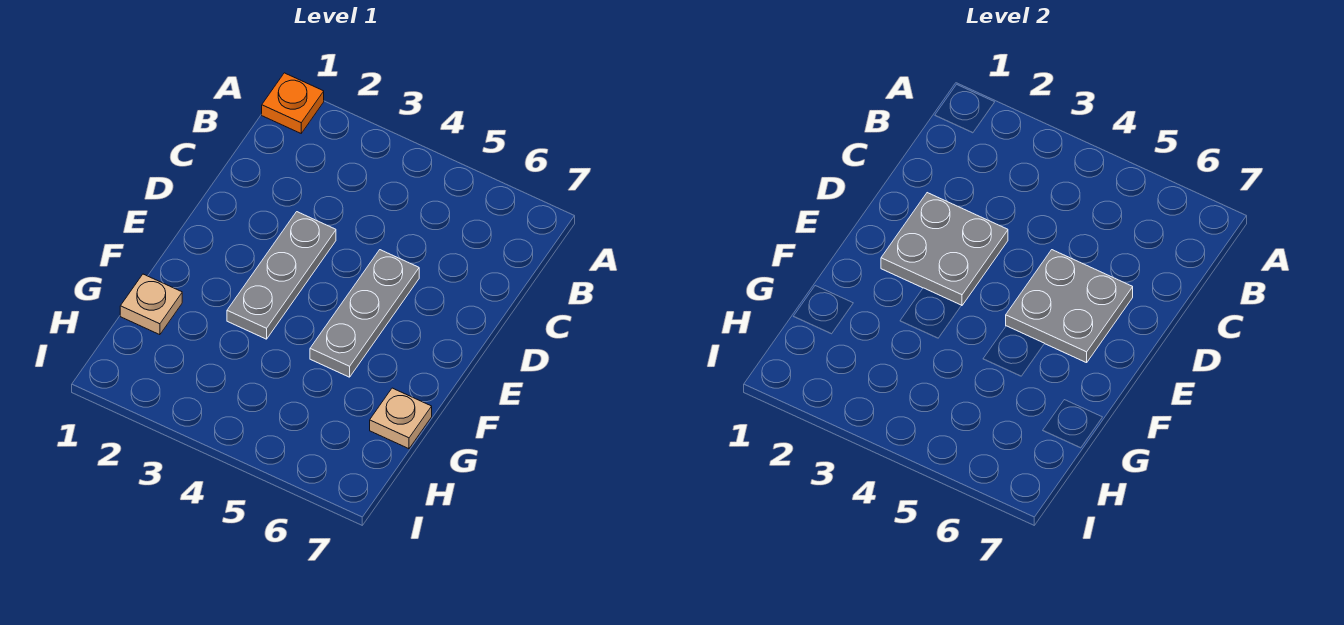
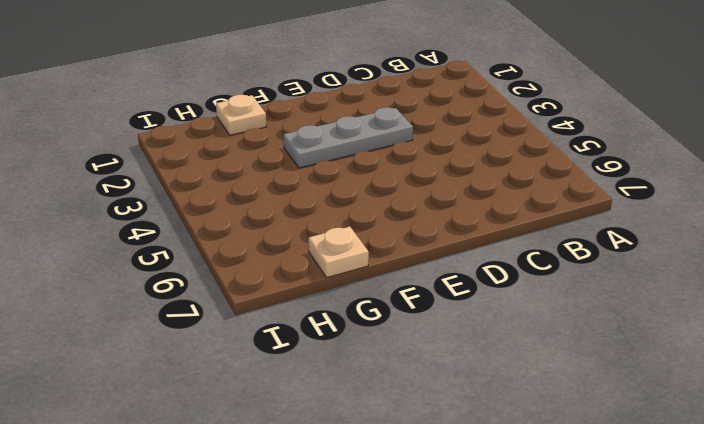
none -> orange plate A1 level 1
none -> grey plate D5:F5 level 1

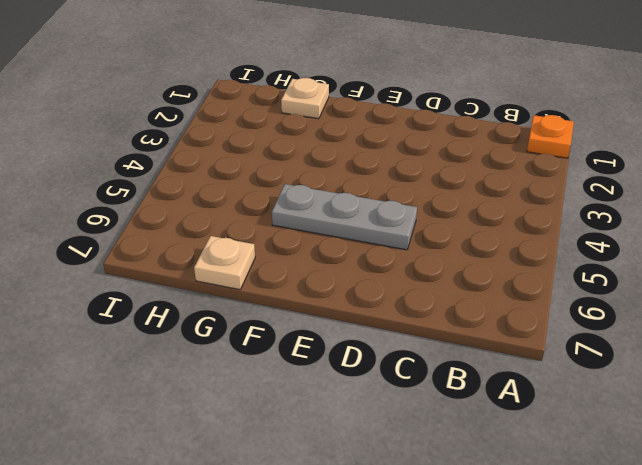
none -> grey plate D3:F3 level 1
none -> grey plate D2:E3 level 2

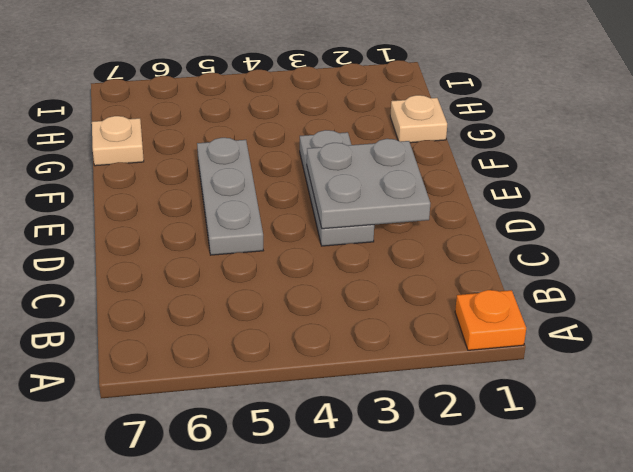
none -> grey plate D5:E6 level 2

